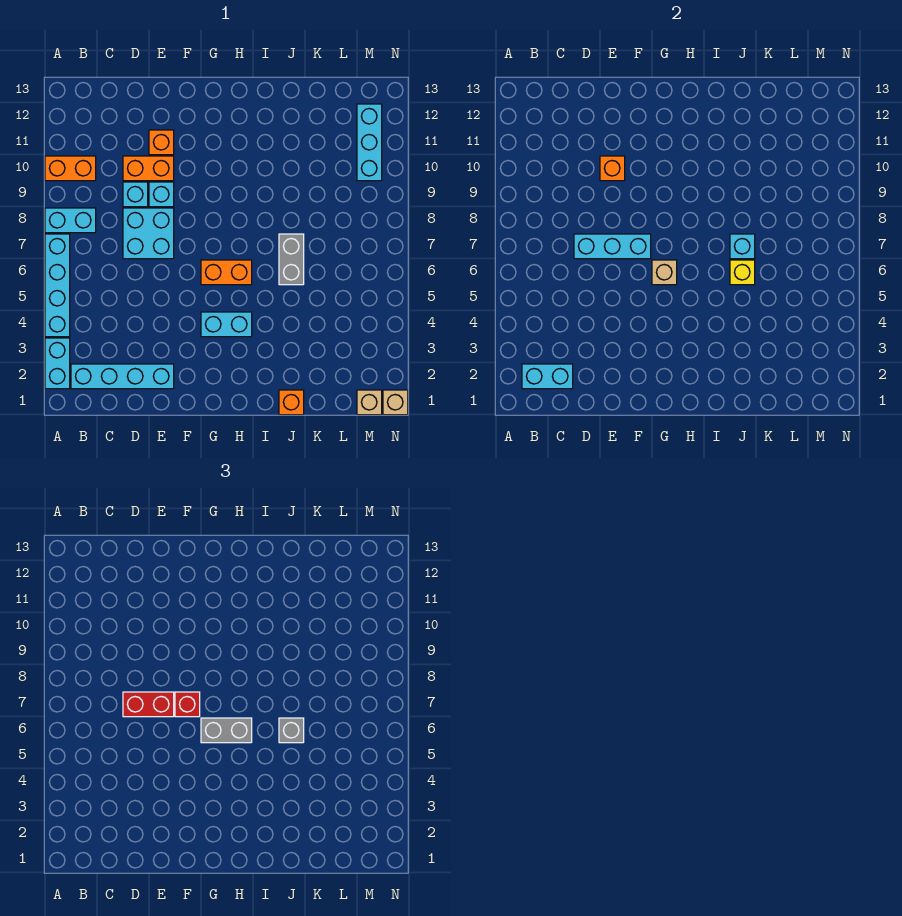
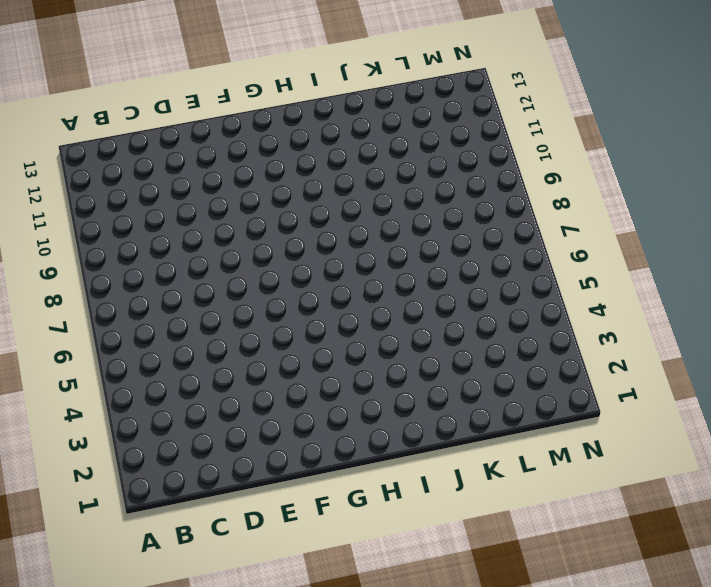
none -> cyan brick A2:A3 level 1
none -> cyan brick A4:A7 level 1
none -> cyan brick A8:B8 level 1

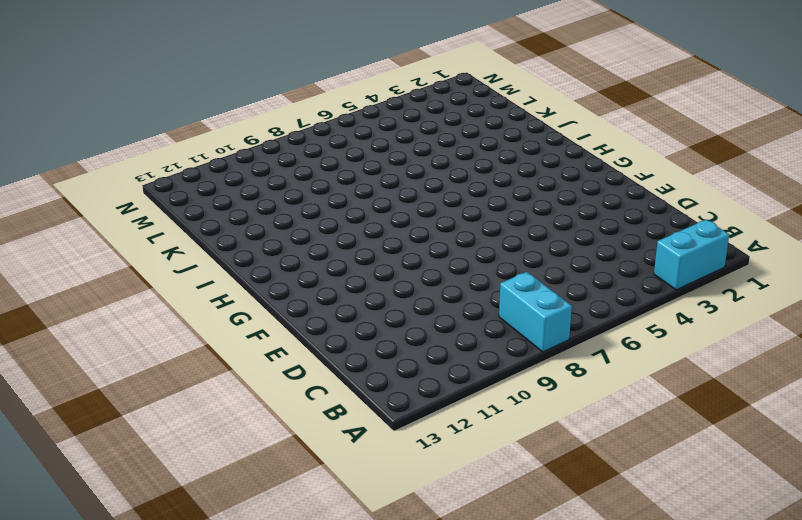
none -> cyan brick A4:A7 level 1
none -> orange brick A10:B10 level 1
none -> cyan brick B2:E2 level 1

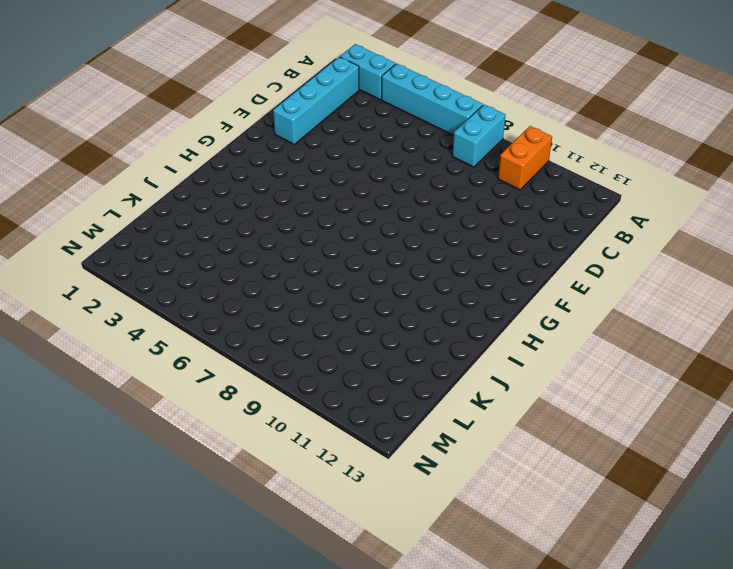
none -> cyan brick D7:E8 level 1
none -> cyan brick D9 level 1
none -> orange brick D10:E10 level 1

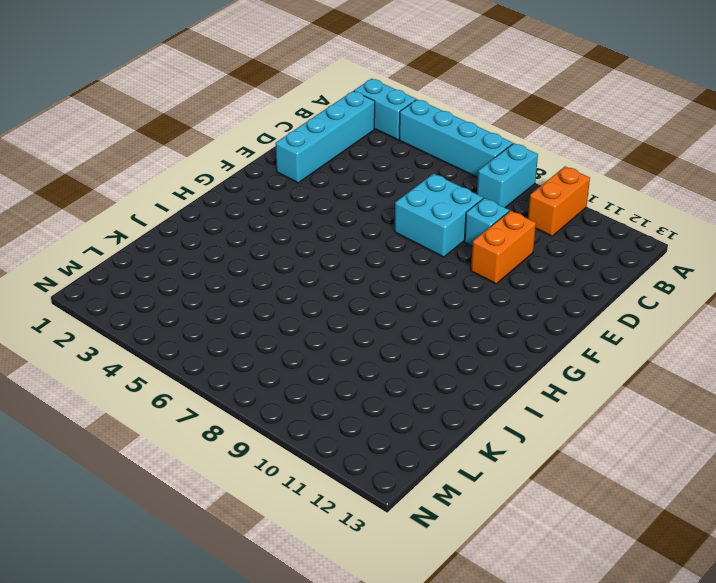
none -> cyan brick E9 level 1
none -> orange brick E11 level 1
none -> cyan brick G4:H4 level 1

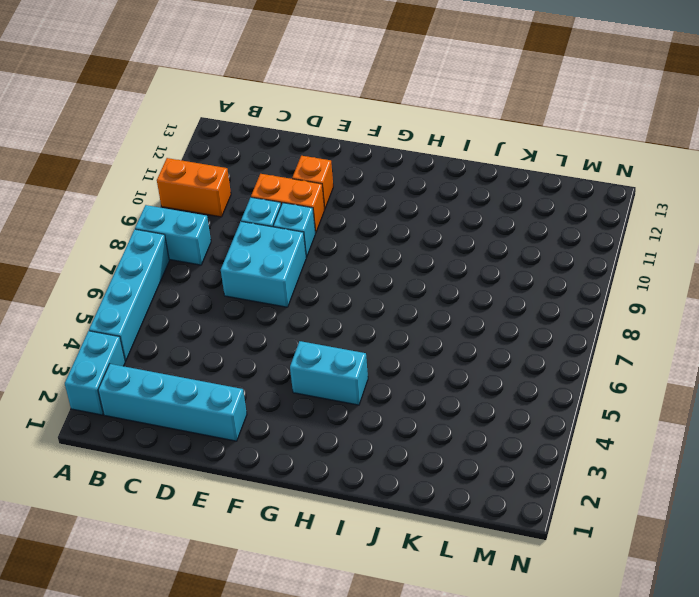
none -> orange brick G6:H6 level 1
none -> orange brick J1 level 1
none -> grey brick J6:J7 level 1

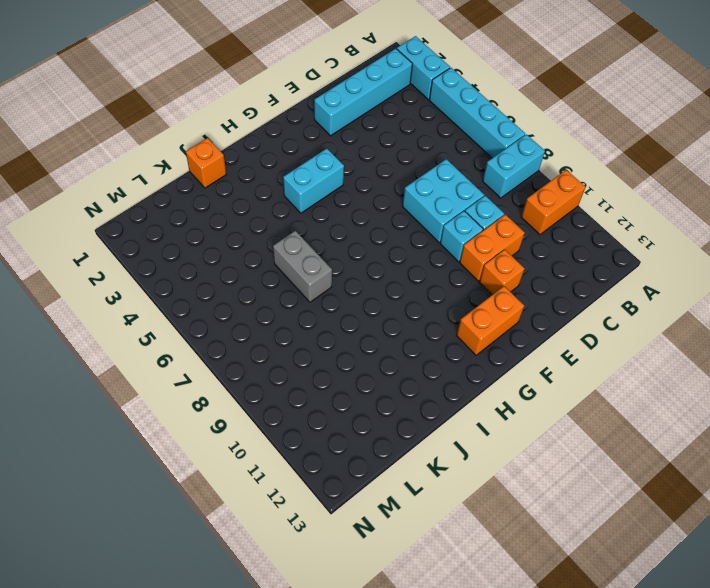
orange brick F12:G12 level 1 -> orange brick G6:H6 level 1
none -> tan brick M1 level 1
none -> cyan brick M10:M12 level 1
none -> tan brick N1 level 1

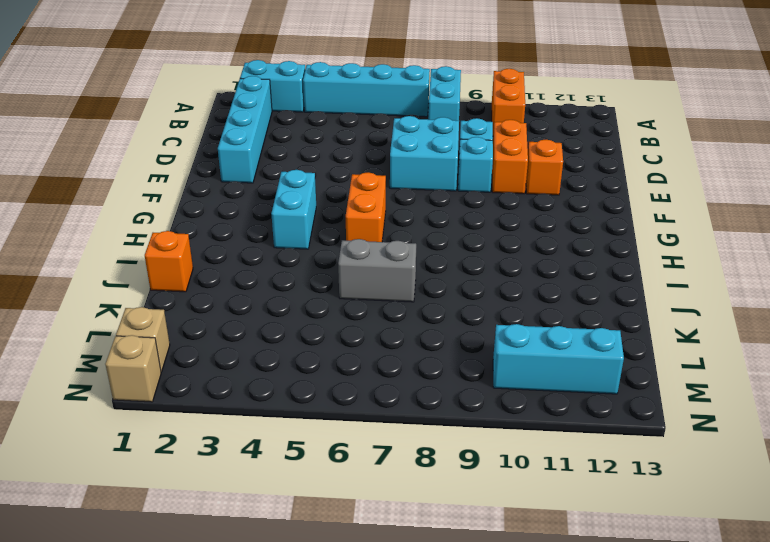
none -> cyan brick B2:C2 level 2
none -> cyan brick D7:F7 level 2
none -> orange brick E10 level 2

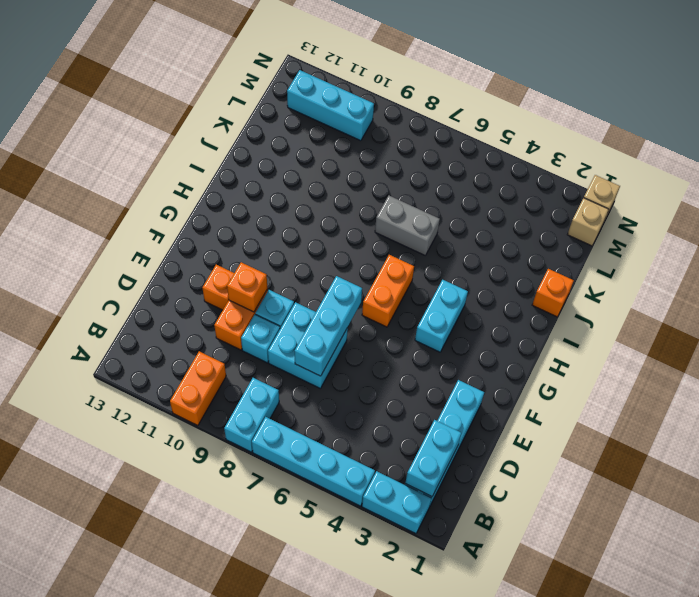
none -> tan brick G6 level 2
none -> yellow brick J6 level 2
none -> cyan brick J7 level 2

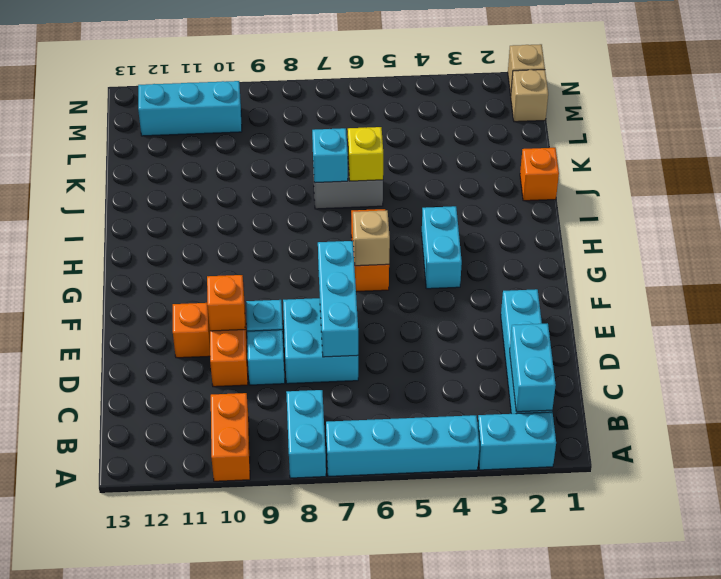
none -> red brick D7:E7 level 3
none -> red brick F7 level 3
none -> grey brick G6:H6 level 3

